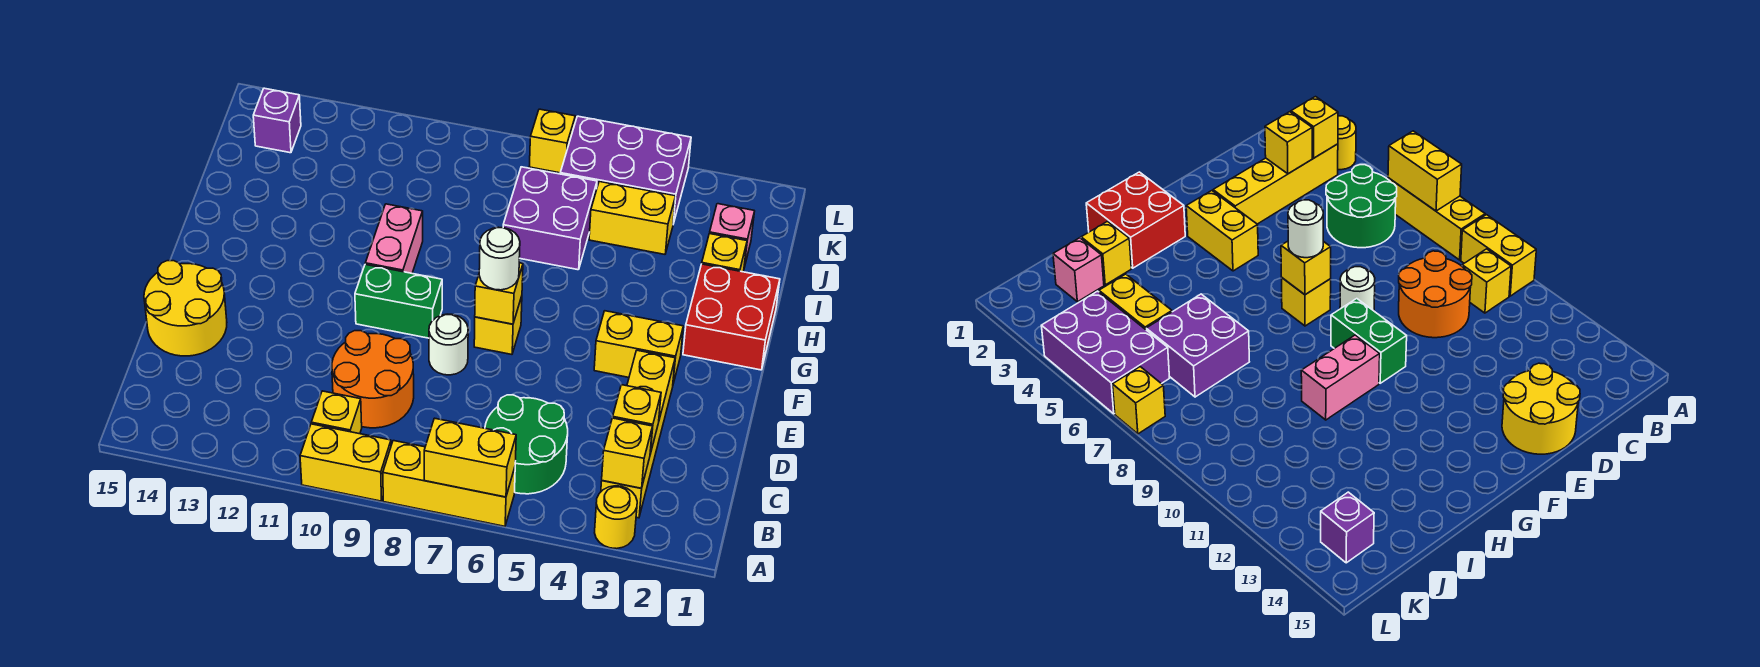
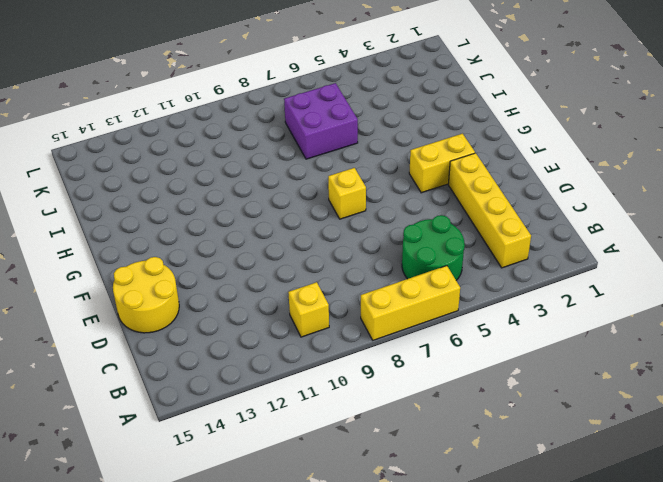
none -> yellow round brick A3 level 1
none -> yellow brick A9:A10 level 1
none -> orange round brick C9:D10 level 1

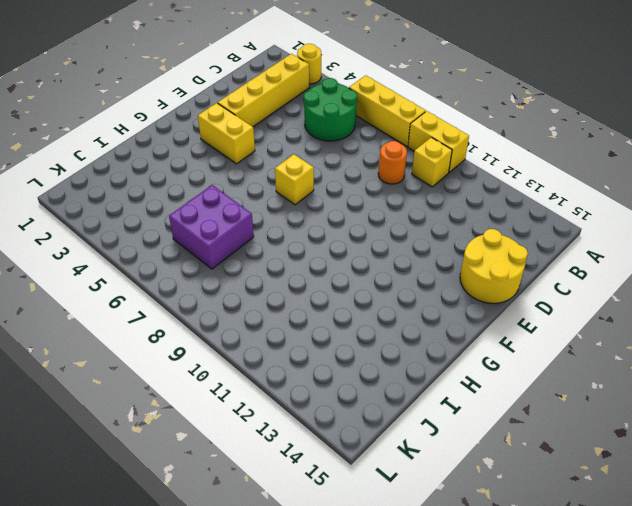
orange round brick C9 level 1 -> orange round brick C9:D10 level 1
none -> white round brick E8 level 1
none -> green brick F9:F10 level 1
none -> red brick G1:H2 level 1

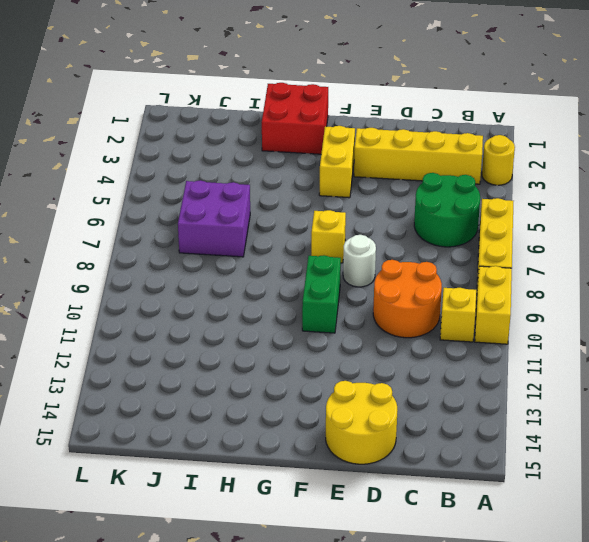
none -> pink brick G10:H10 level 1
none -> yellow brick I2 level 1
none -> pink brick J2 level 1

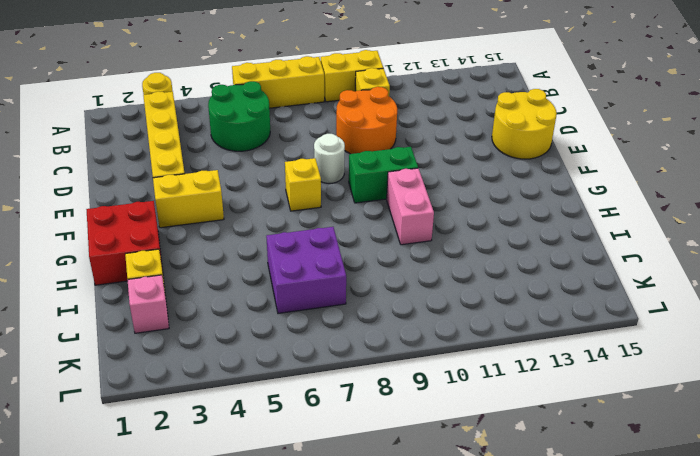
none -> yellow brick J4:J5 level 1
none -> purple brick K4:L6 level 1
none -> purple brick K14 level 1

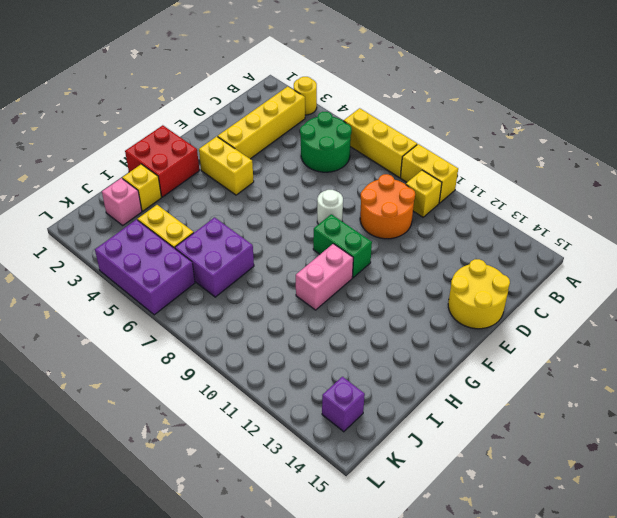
none -> yellow brick F7 level 1
none -> yellow brick L7 level 1
none -> yellow brick A6:A7 level 2

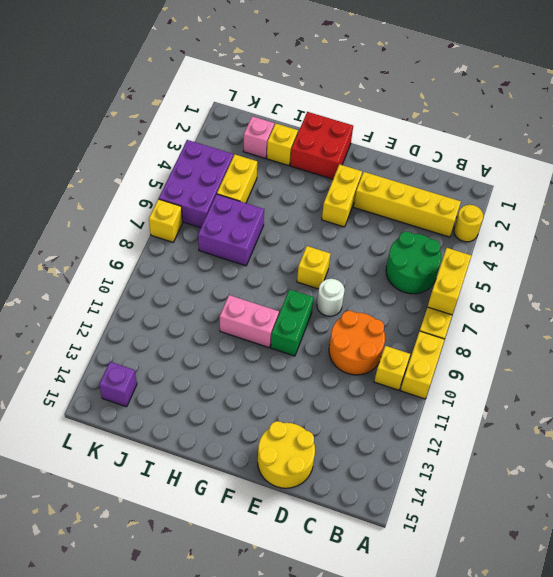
none -> yellow brick B3 level 2
none -> yellow brick C3 level 2
none -> yellow brick F7 level 2

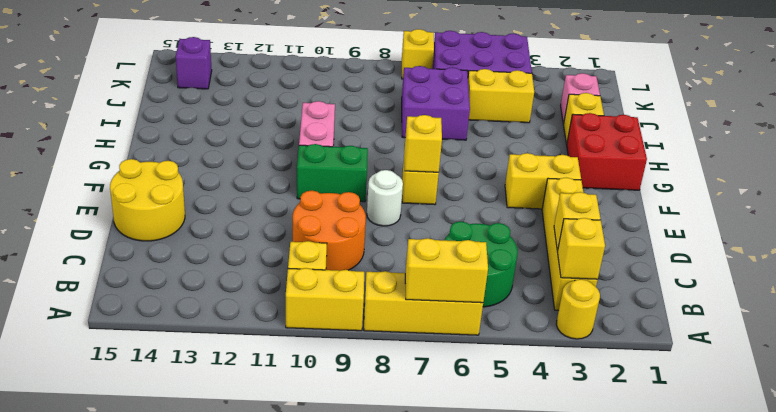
none -> white round brick F7 level 3

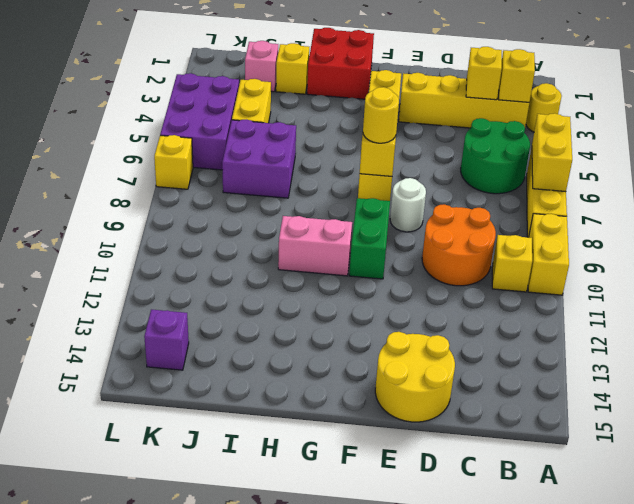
yellow round brick F7 level 3 -> white round brick F7 level 3

